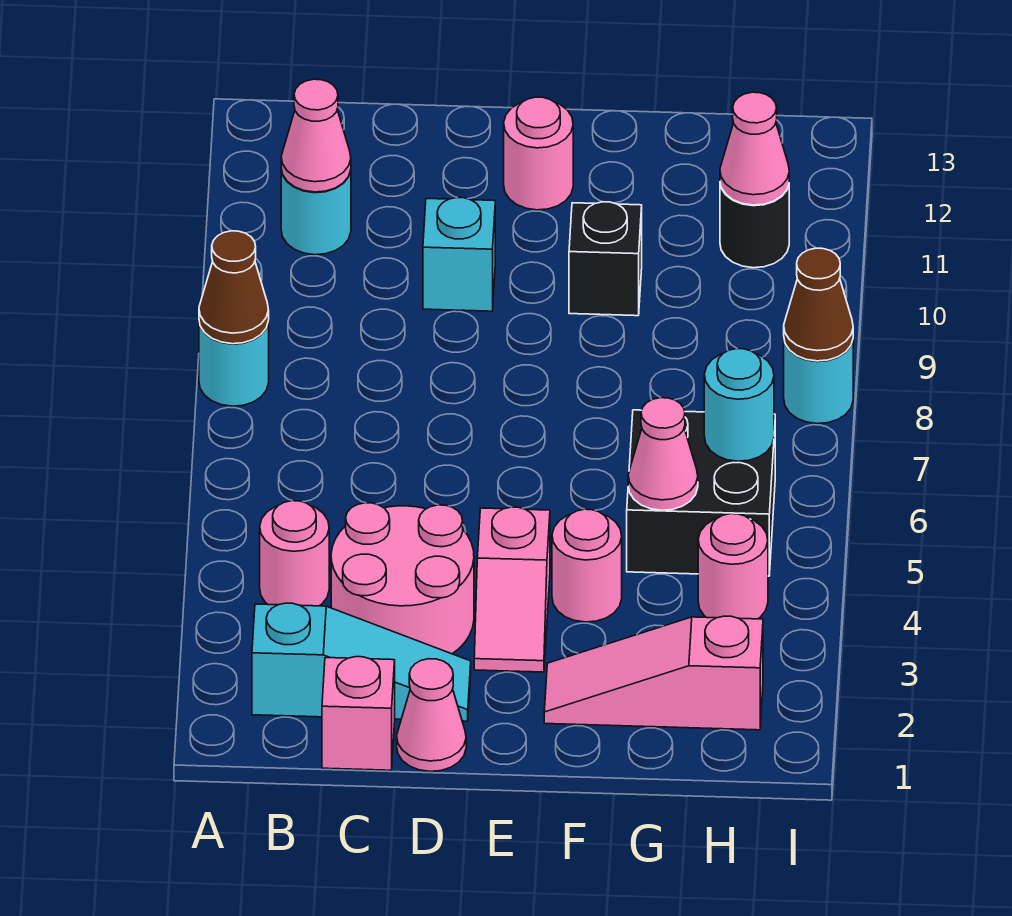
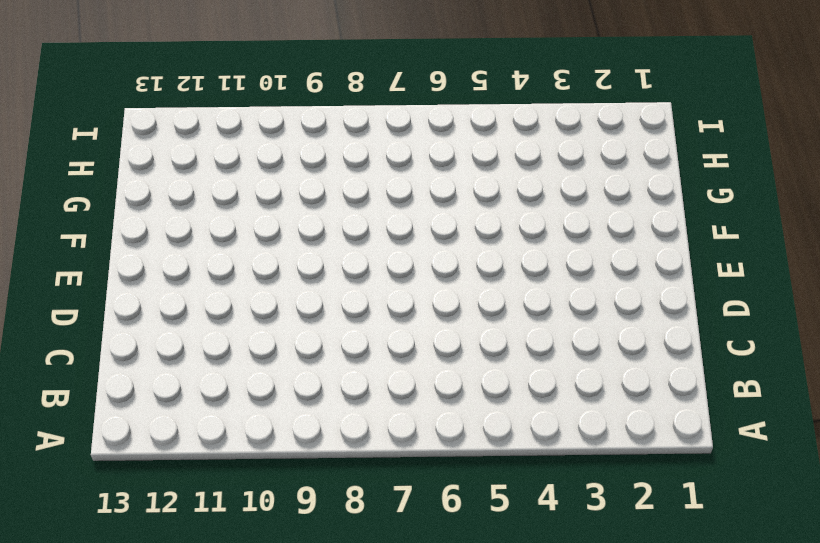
none -> cyan round brick A8 level 1
none -> cyan slope B2:D2 level 1 top B
none -> pink round brick B4 level 1

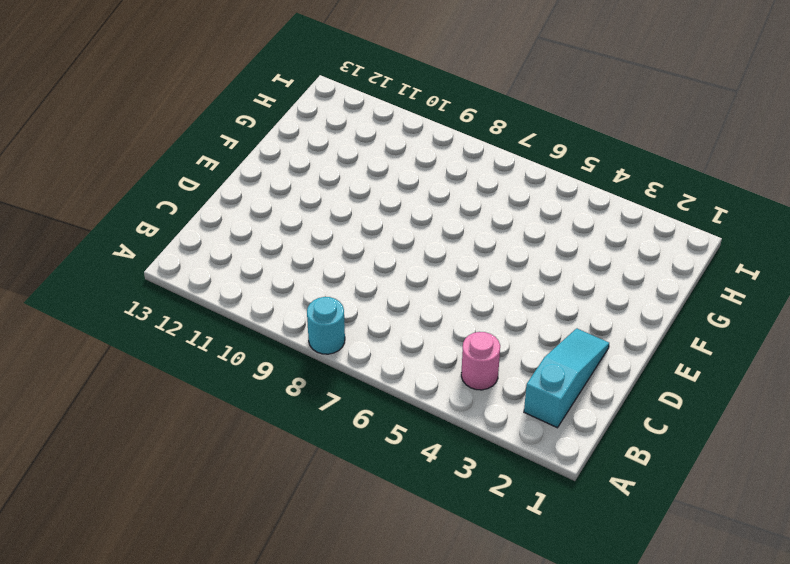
none -> cyan round brick B11 level 1
none -> pink brick C1 level 1
none -> pink round brick C3:D4 level 1

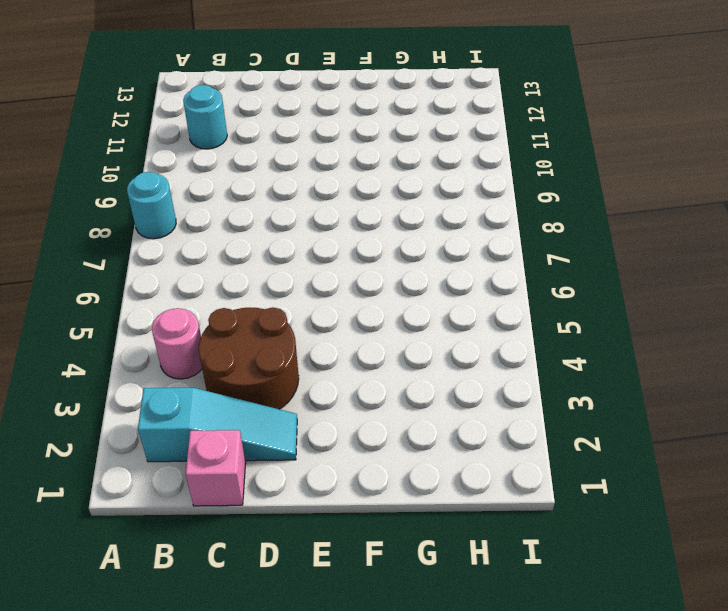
brown round brick C3:D4 level 1 -> pink round brick C3:D4 level 1
none -> pink cone D1 level 1
none -> cyan brick D10 level 1
none -> pink slope E3:E4 level 1 top 4

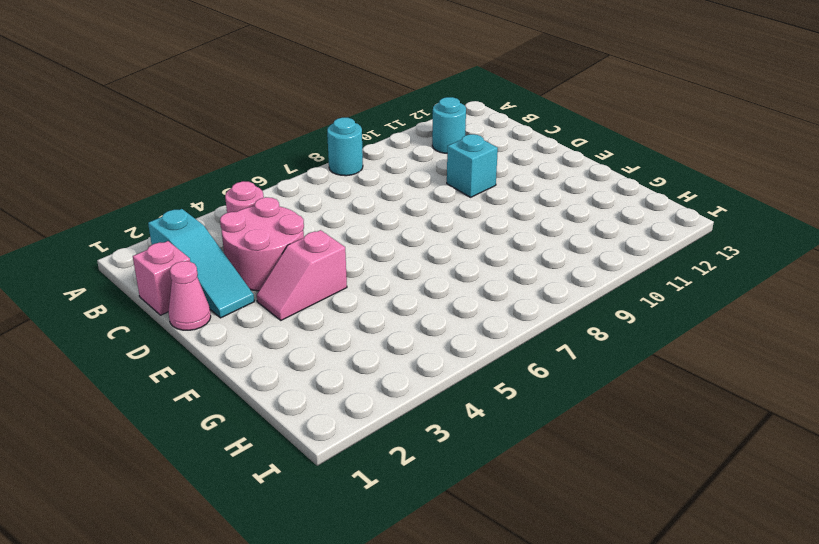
none -> pink round brick E12 level 1
none -> pink slope F2:H2 level 1 top H
none -> pink round brick F4 level 1

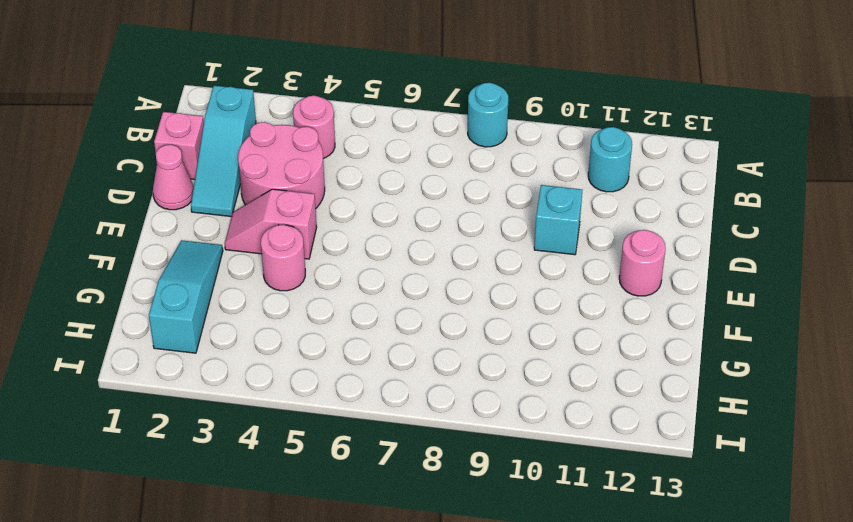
cyan slope F2:H2 level 1 top H -> pink slope F2:H2 level 1 top H
none -> black brick F10 level 1
none -> black brick G5:H6 level 1
none -> pink round brick H4 level 1

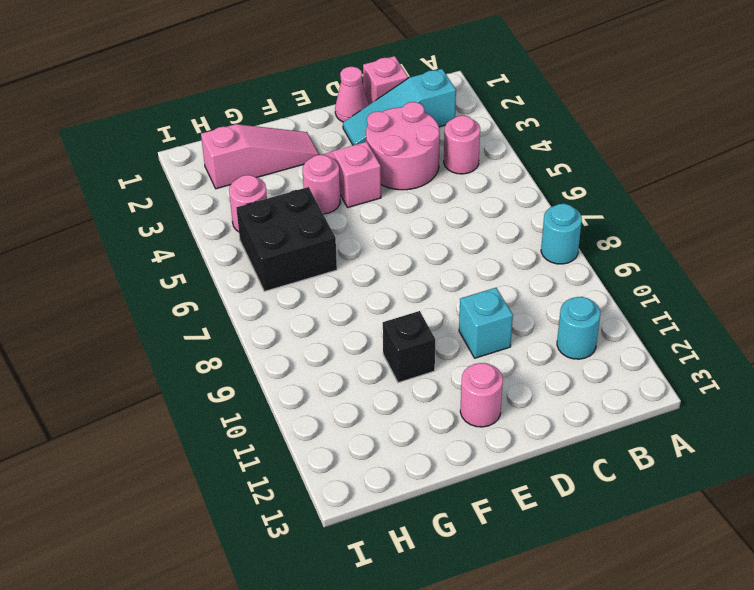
none -> black round brick H11 level 1
none -> cyan round brick I8 level 1
none -> brown cone A8 level 2

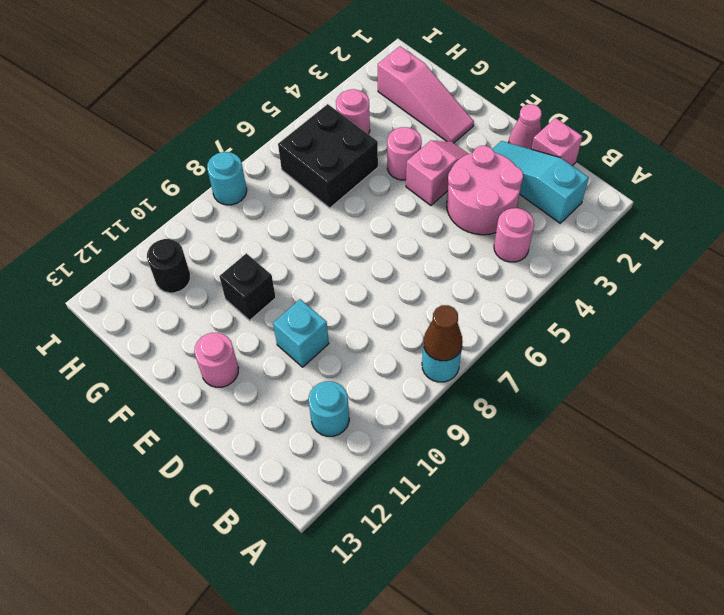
none -> pink cone B11 level 2
none -> pink cone G5 level 2
none -> cyan round brick H6 level 2

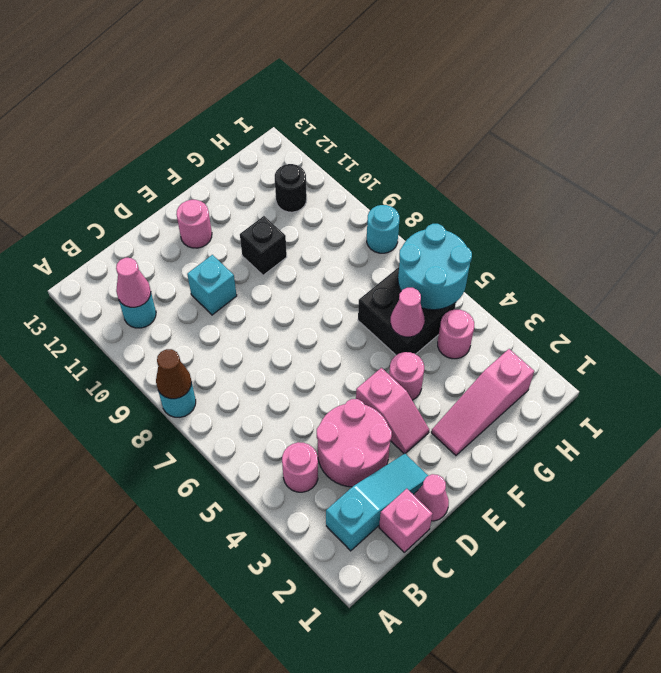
cyan round brick H5:I6 level 2 -> cyan round brick H6 level 2
none -> pink cone H11 level 2
none -> brown cone I8 level 2

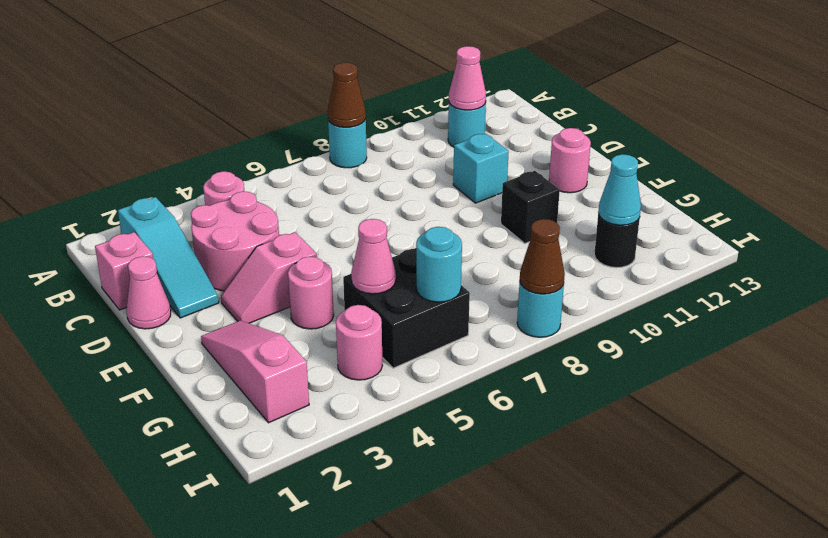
cyan cone H11 level 2 -> pink cone H11 level 2

